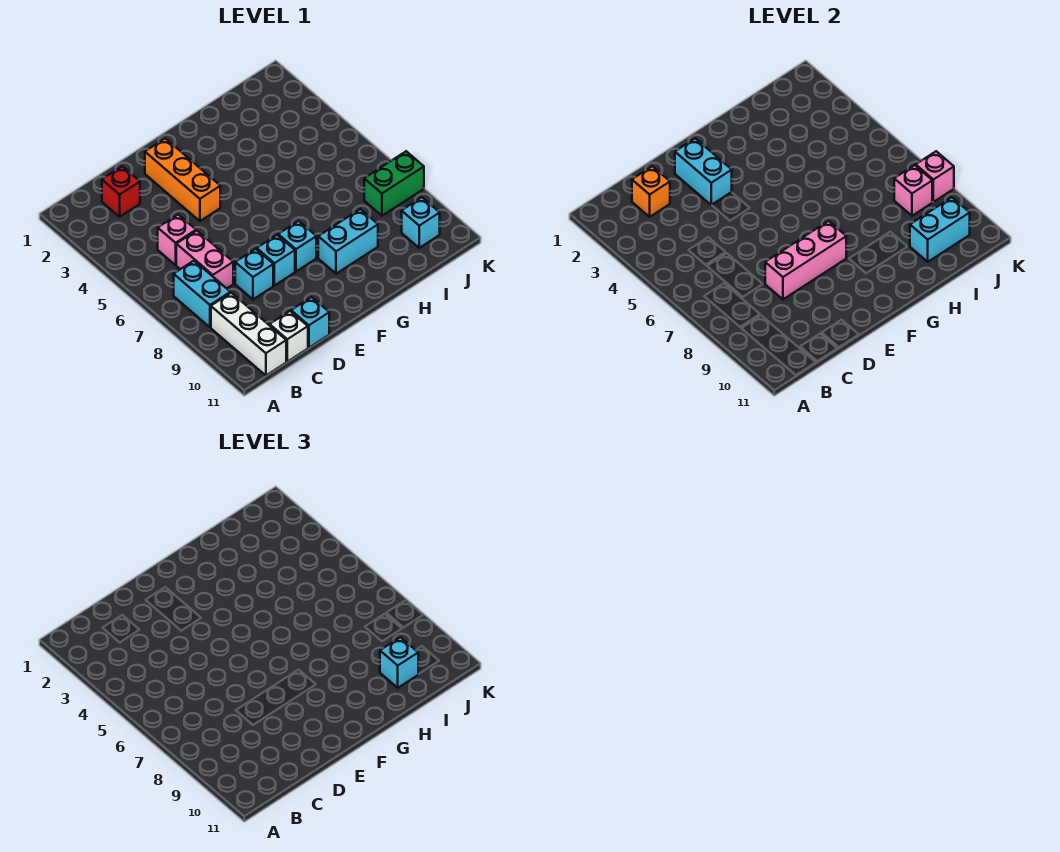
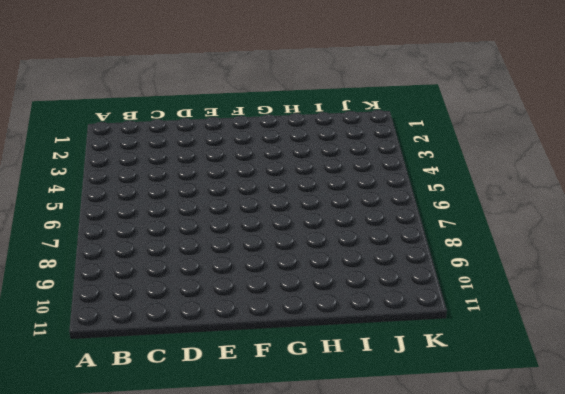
none -> cyan brick B7:B8 level 1
none -> white brick B9:B11 level 1
none -> red brick C2 level 1

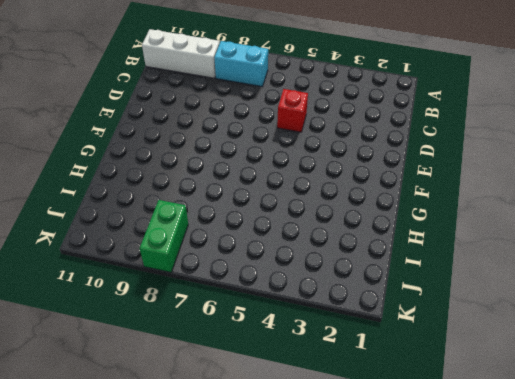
red brick D5 level 1 -> red brick C2 level 1
none -> pink brick C5 level 1
none -> pink brick C6:C7 level 1
none -> white brick C11 level 1

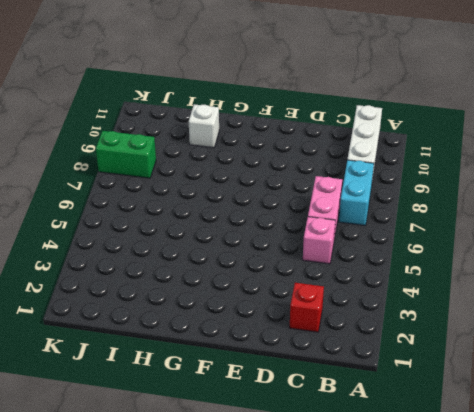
white brick H10 level 1 -> white brick C11 level 1
none -> cyan brick D8 level 1
none -> cyan brick D11 level 1
none -> orange brick E2:E4 level 1

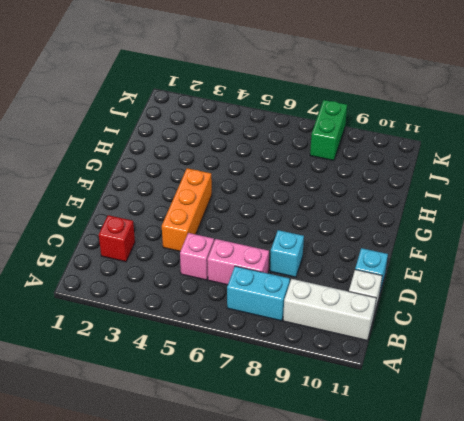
orange brick D4:F4 level 1 -> orange brick E2:E4 level 1
none -> cyan brick E8 level 1
none -> cyan brick F8 level 1
none -> cyan brick G9:H9 level 1

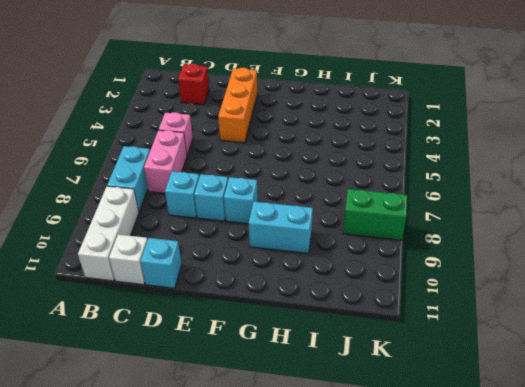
none -> cyan brick J10 level 1
none -> orange brick C2 level 2
none -> pink brick D8:F8 level 2

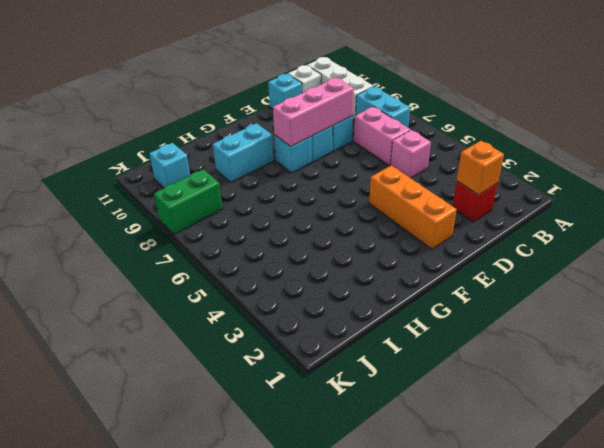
none -> cyan brick E2:E3 level 2
none -> cyan brick I10:J10 level 2
none -> pink brick J8 level 2

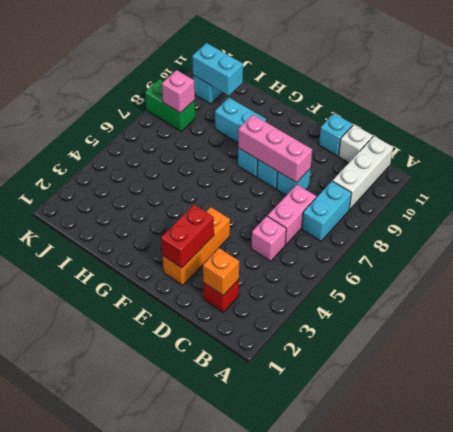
red brick E2:E3 level 2 -> cyan brick E2:E3 level 2
none -> pink brick K8 level 2
none -> cyan brick I10 level 3

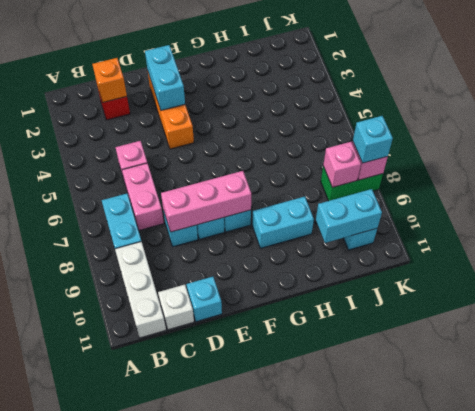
cyan brick K8 level 3 -> cyan brick I10 level 3

